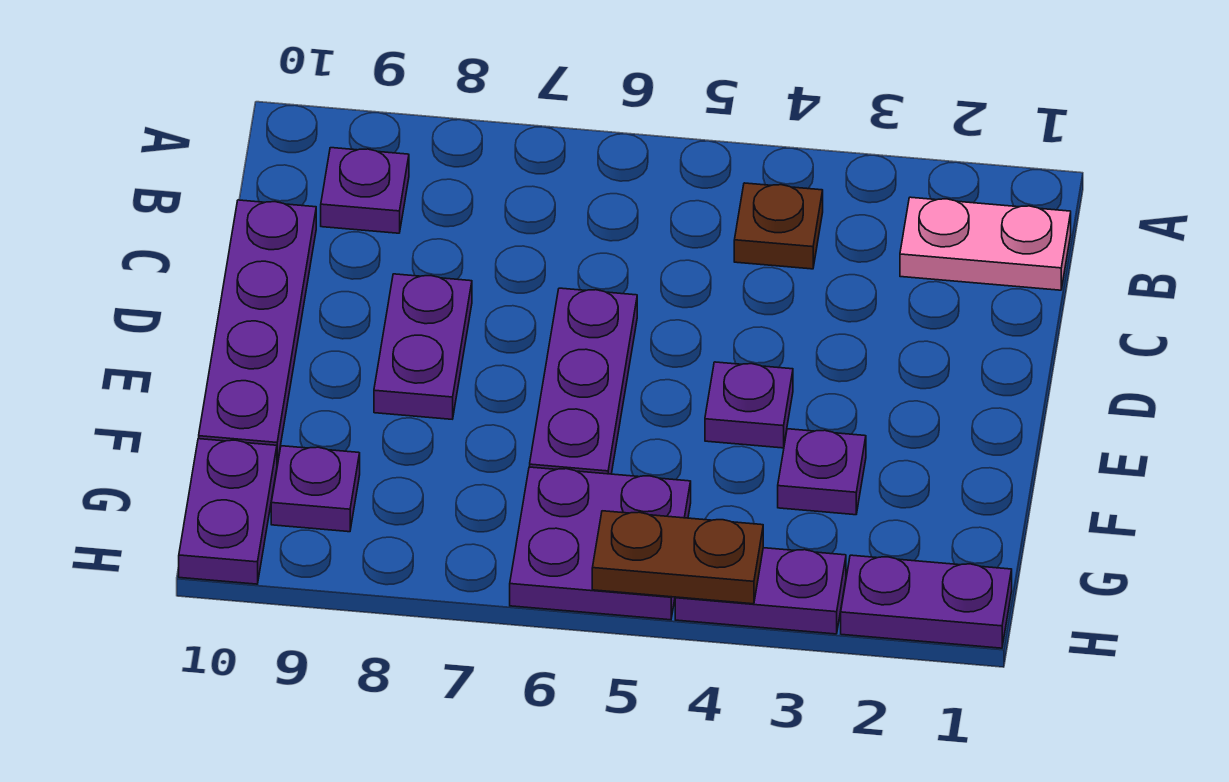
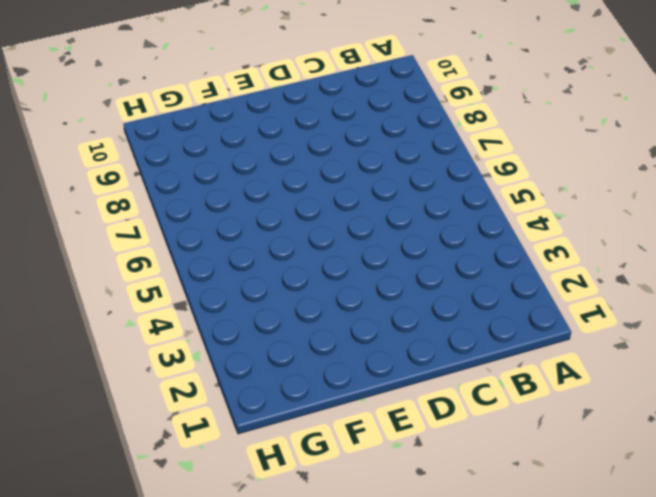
none -> pink plate B1:B2 level 1
none -> brown plate B4 level 1
none -> purple plate B9 level 1

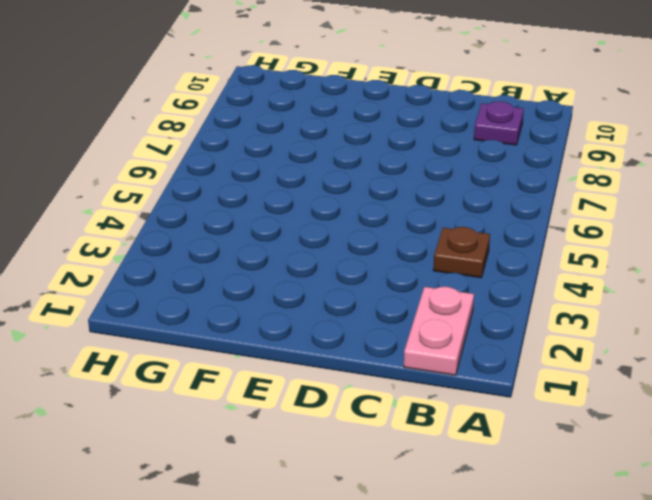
none -> purple plate C10:F10 level 1
none -> purple plate D6:F6 level 1
none -> purple plate D8:E8 level 1

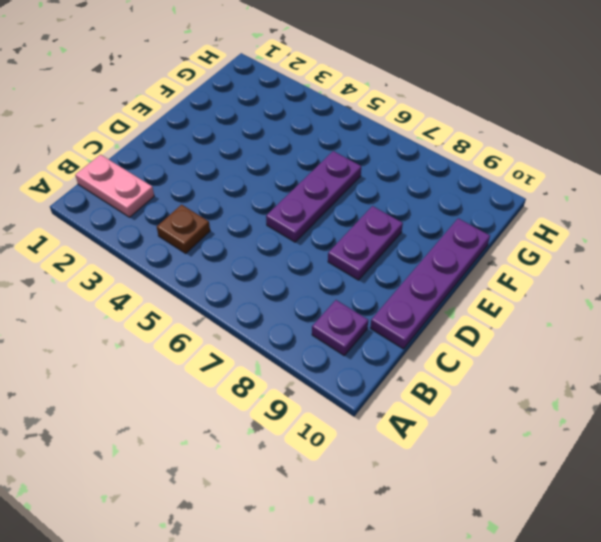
none -> purple plate E4 level 1
none -> purple plate F3 level 1
none -> purple plate G5:H6 level 1

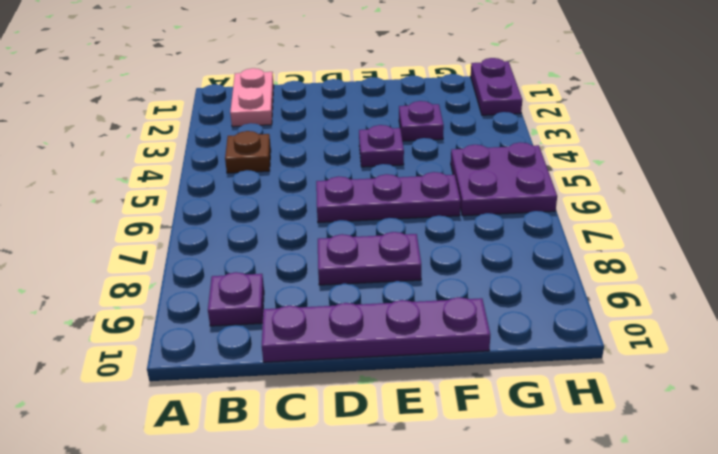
none -> purple plate G9 level 1
none -> purple plate G10:H10 level 1
none -> purple plate H3:H4 level 1

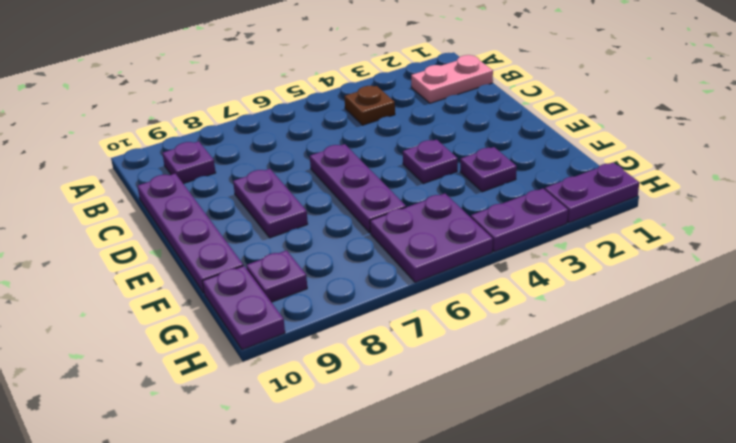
none -> brown plate H4:H5 level 2

